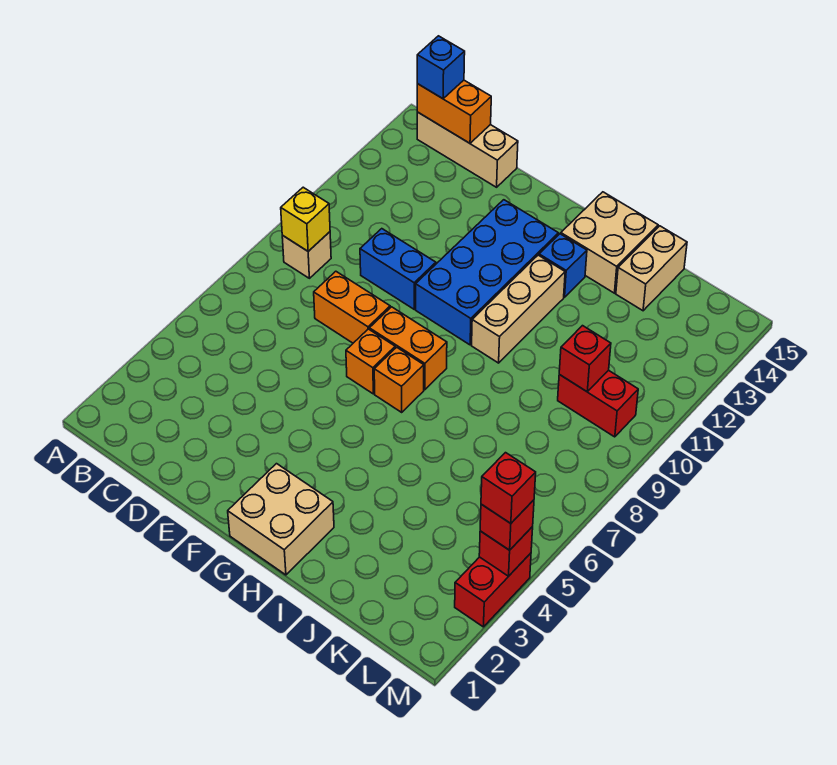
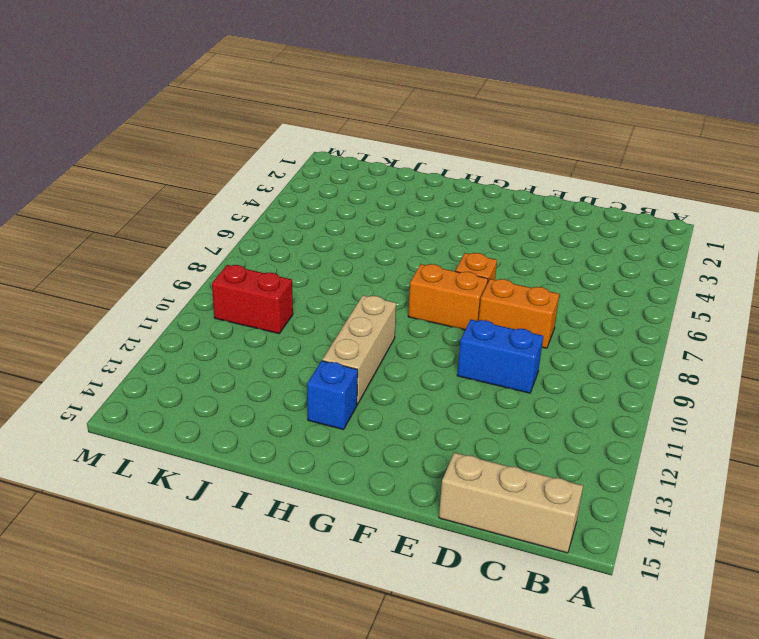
none -> tan brick B9 level 1
none -> blue brick F10:G13 level 1
none -> tan brick G1:H2 level 1

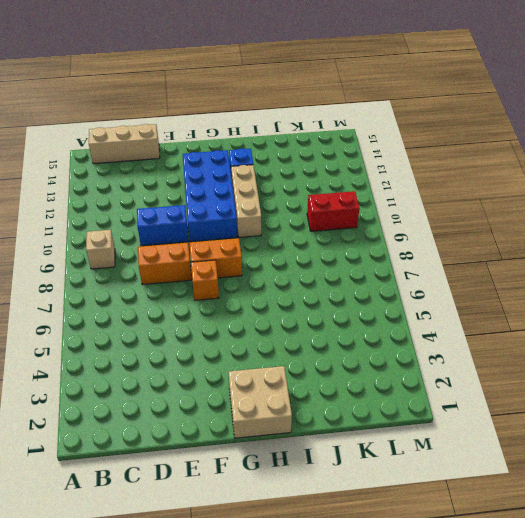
none -> orange brick G7 level 1
none -> tan brick H14:I15 level 1
none -> tan brick J14:J15 level 1

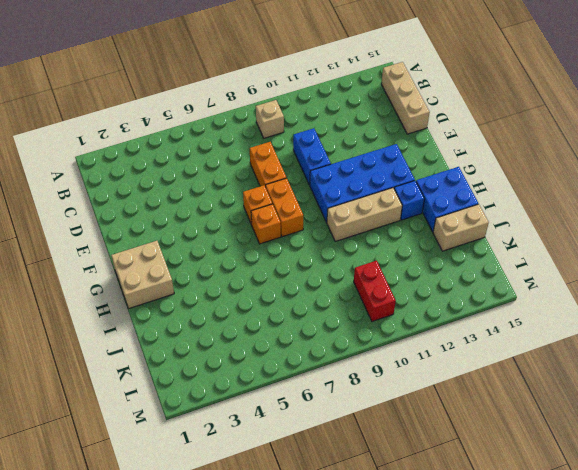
blue brick H14:I15 level 1 -> tan brick H14:I15 level 1
none -> red brick M3:M4 level 1
none -> yellow brick B9 level 2
none -> orange brick B15:C15 level 2

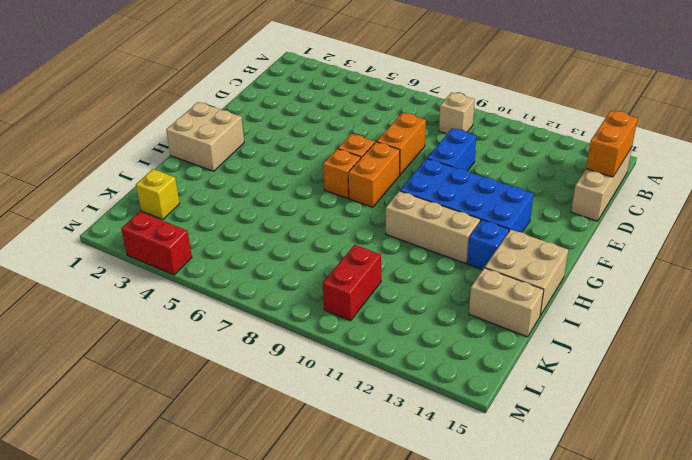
yellow brick K2 level 1 -> yellow brick B9 level 2
none -> red brick K10 level 2
none -> red brick M4 level 2
none -> blue brick B15 level 3

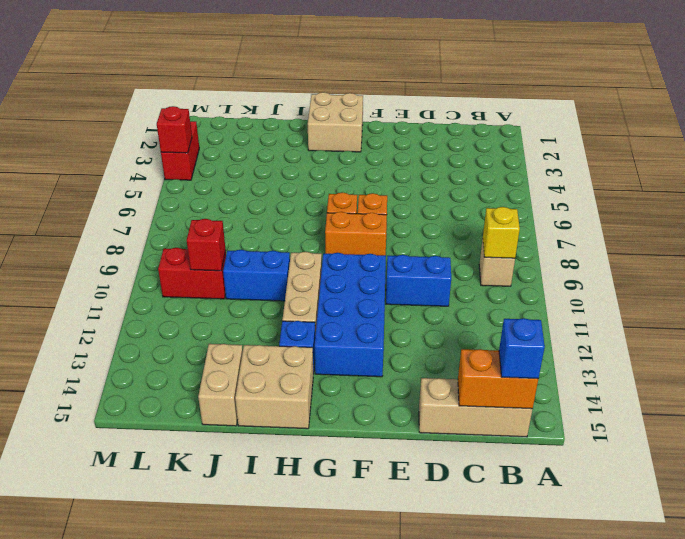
blue brick I10:J10 level 1 -> none
none -> orange brick D8:E8 level 1
none -> red brick M4 level 3
none -> red brick M4 level 4

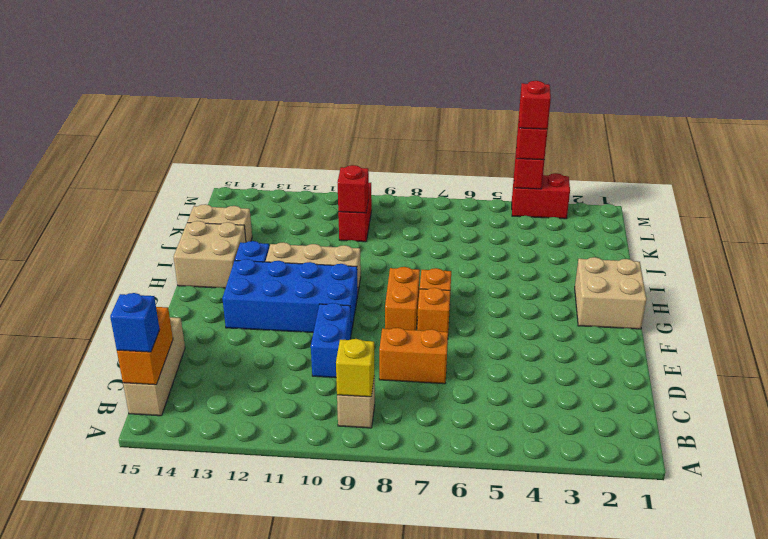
orange brick D7:D8 level 1 -> orange brick D8:E8 level 1

